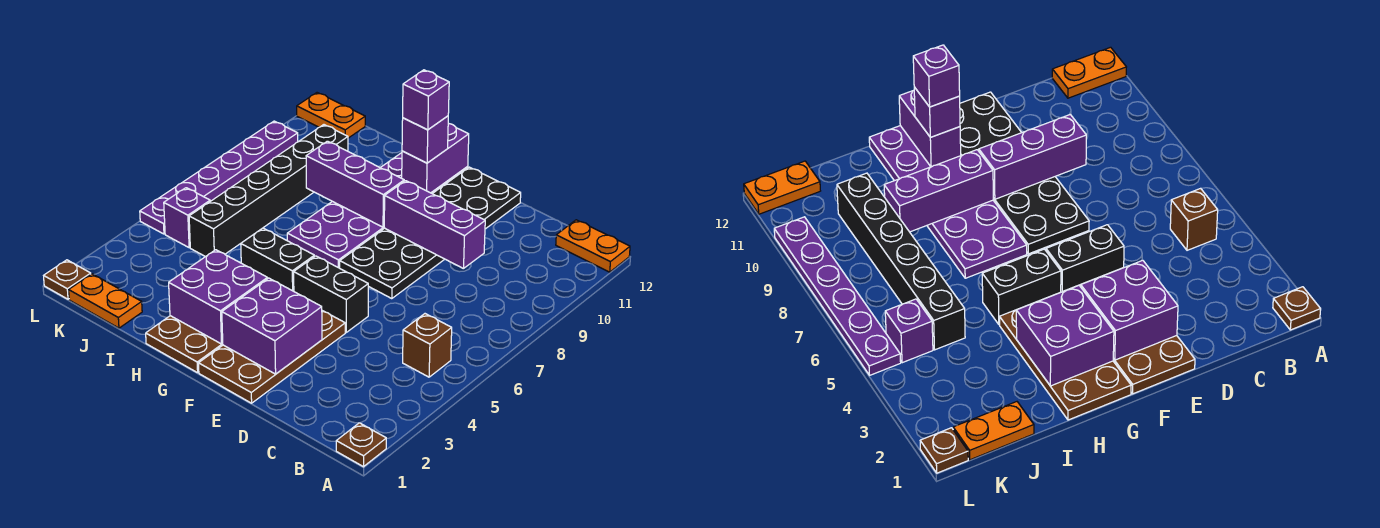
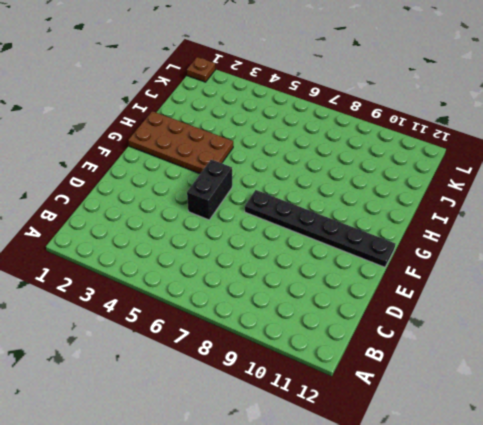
black plate F7:F12 level 1 -> black plate E7:F12 level 1
none -> brown plate A1 level 1
none -> orange plate A12:B12 level 1
none -> brown brick B5 level 1

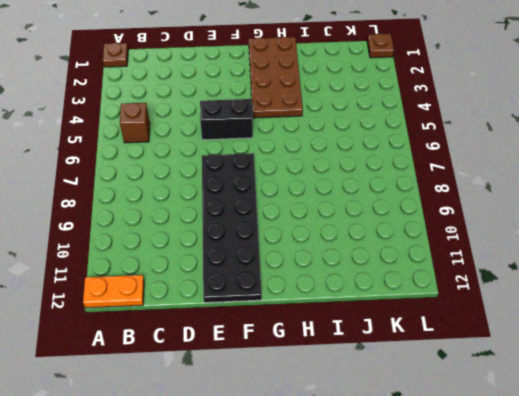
none -> brown plate E1:F4 level 1
none -> black brick G5:H5 level 1
none -> purple plate G7:H12 level 1

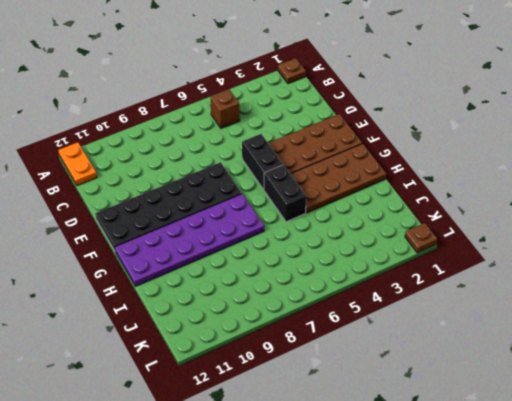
none -> orange plate J1:K1 level 1
none -> black brick J5:J10 level 1
none -> purple brick K5 level 1

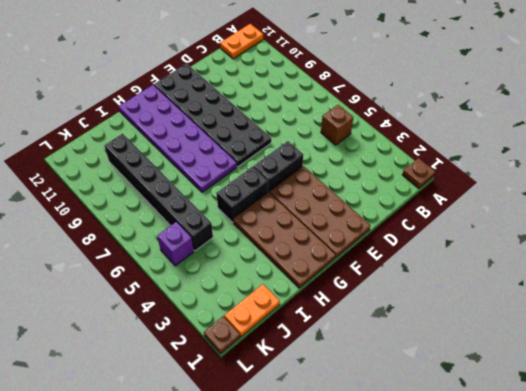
none -> orange plate K12:L12 level 1
none -> purple plate L5:L10 level 1
none -> purple brick D9:F9 level 2

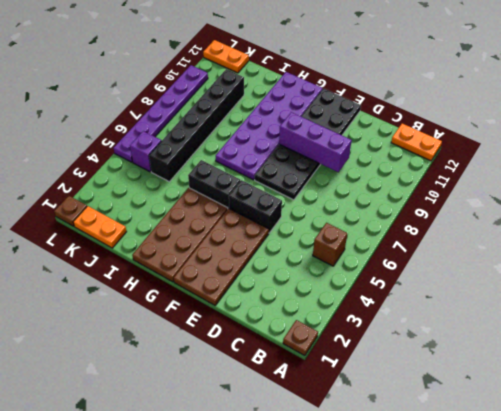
none -> purple brick E2:F3 level 2
none -> purple brick G2:H3 level 2
none -> purple brick G9:I9 level 2

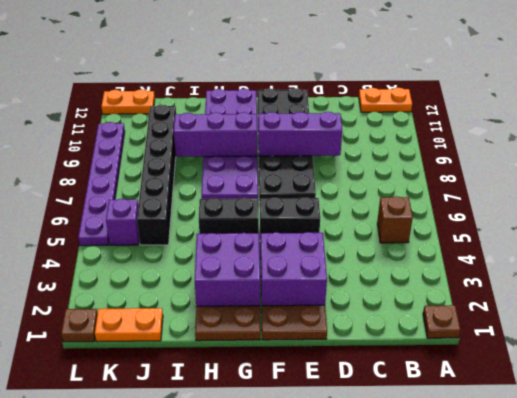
none -> purple brick G11:G12 level 2
none -> purple brick G11 level 3
none -> purple brick G11 level 4

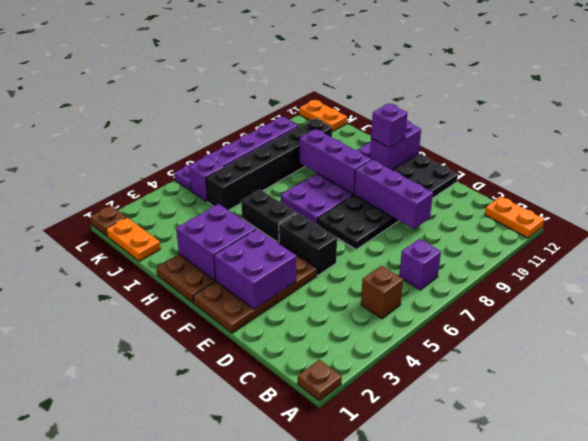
purple brick B7 level 1 -> purple brick G11 level 4

